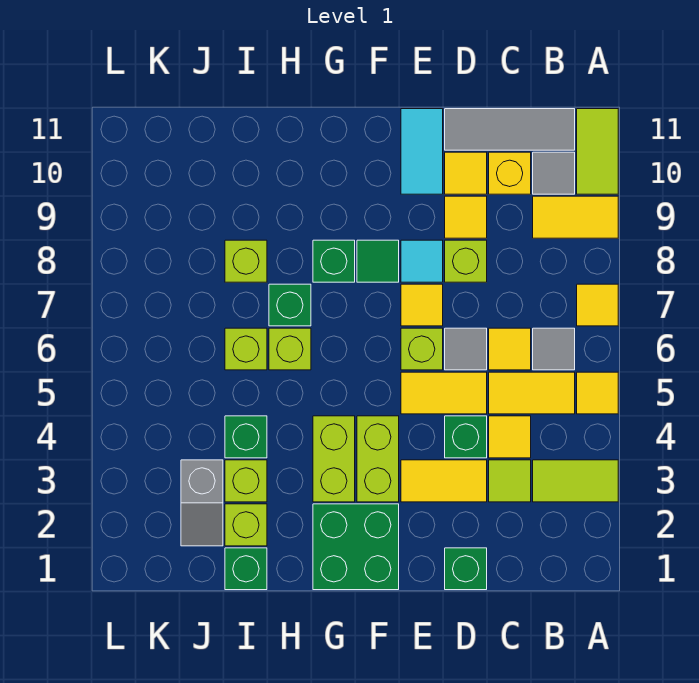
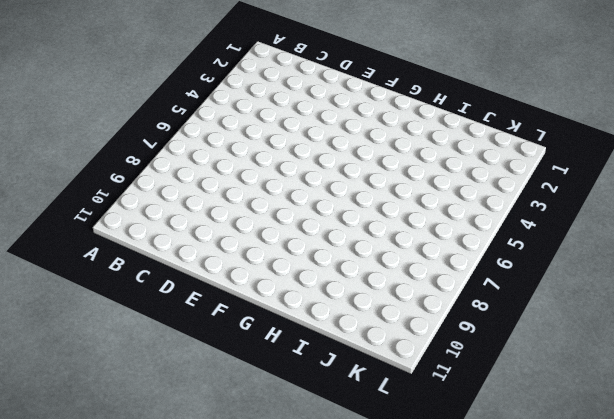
none -> lime tile A3:B3 level 1
none -> yellow tile A5 level 1
none -> yellow tile A7 level 1
none -> yellow tile A9:B9 level 1

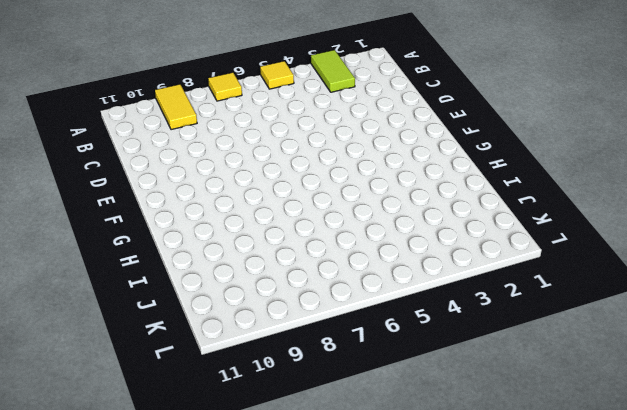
none -> lime tile A10:A11 level 1
none -> yellow tile B5:C5 level 1
none -> grey tile B6 level 1
none -> grey tile B10 level 1

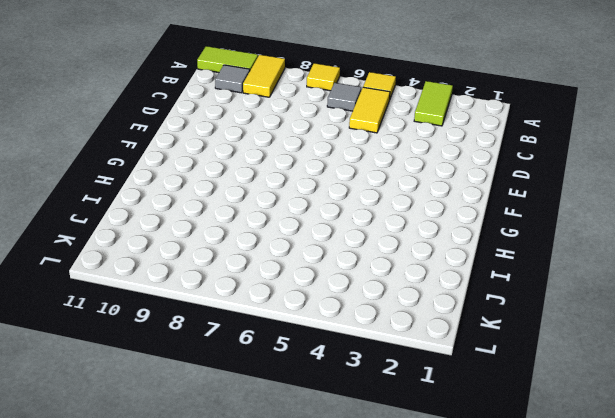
none -> grey tile B11:D11 level 1
none -> lime tile C3 level 1
none -> yellow tile C4 level 1
none -> yellow tile C6 level 1

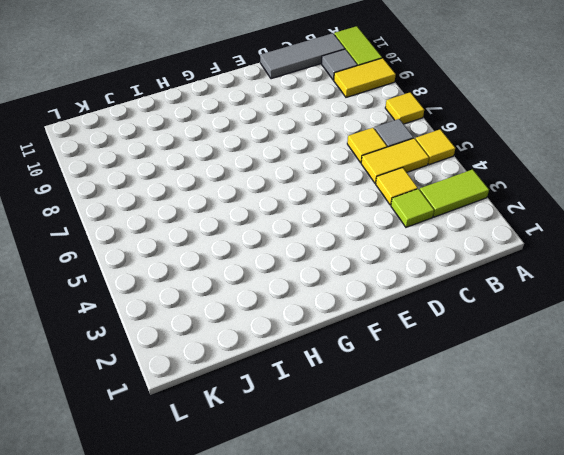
none -> yellow brick C10 level 1
none -> green brick D1 level 1
none -> yellow tile D3:E3 level 1
none -> green brick D4 level 1

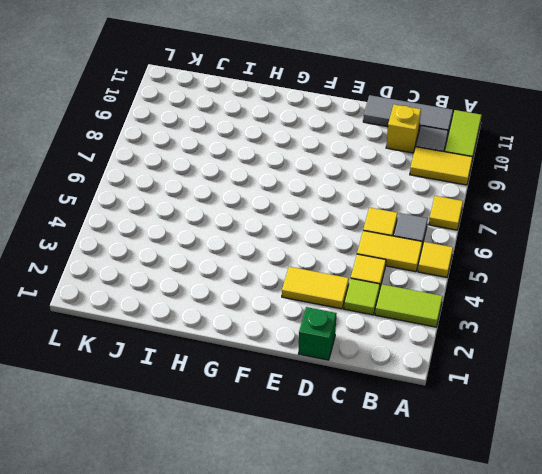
none -> green brick D4 level 1
none -> yellow tile D5:E5 level 1
none -> grey tile D6 level 1
none -> lime brick D8 level 1

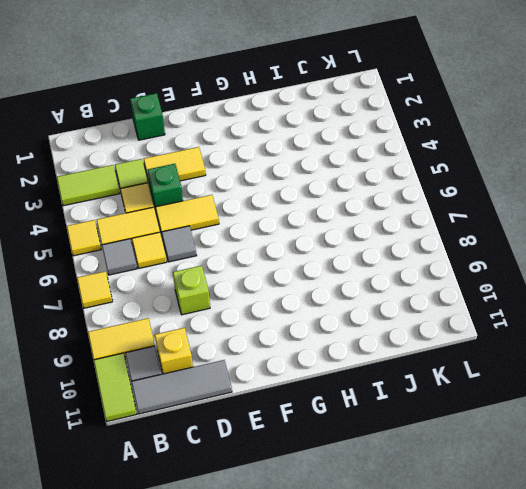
none -> yellow tile D9 level 1
none -> yellow tile D10 level 1
none -> lime brick E6 level 1
none -> yellow tile E7 level 1

